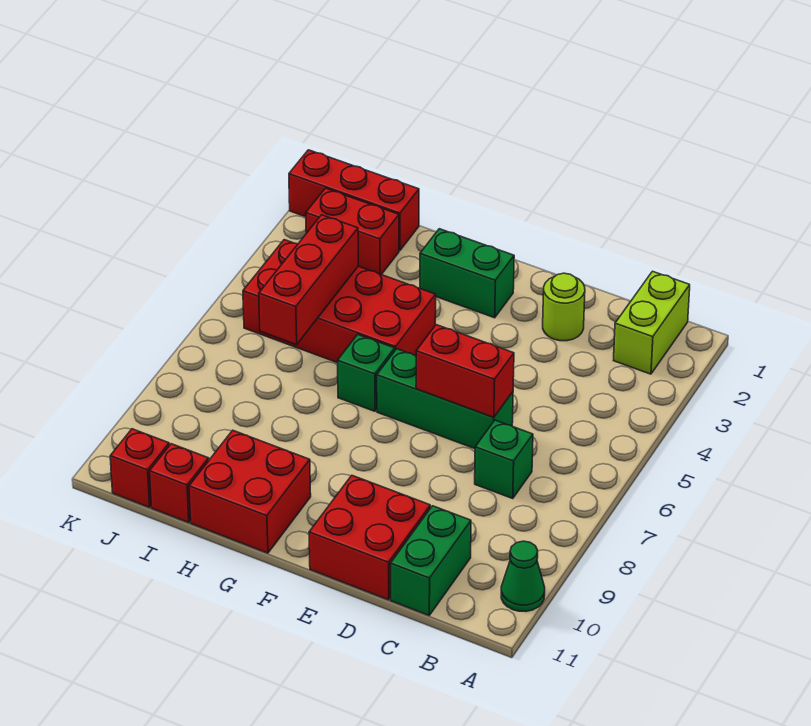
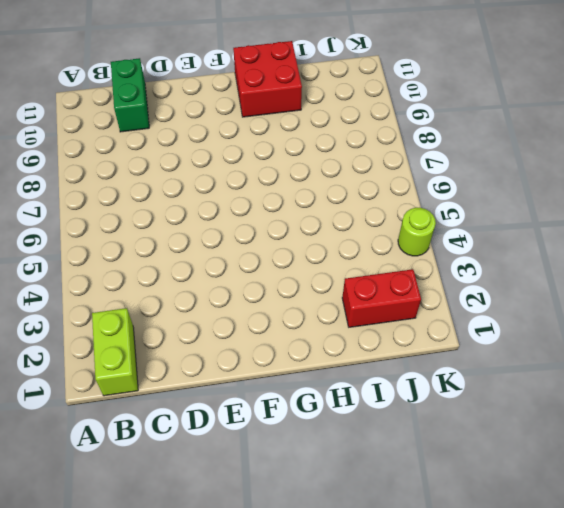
lime round brick K4 level 1 -> lime round brick D2 level 1
none -> green cone A10 level 1
none -> green brick C7 level 1
none -> green brick D6:F6 level 1

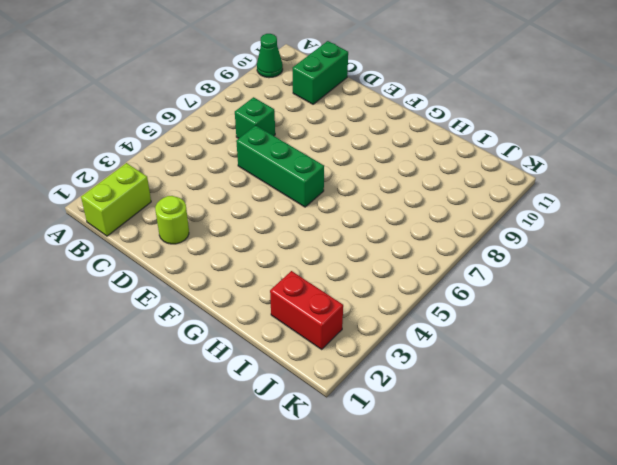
none -> red brick D10:E11 level 1
none -> green brick F2:G2 level 1
none -> red brick G4:J5 level 1

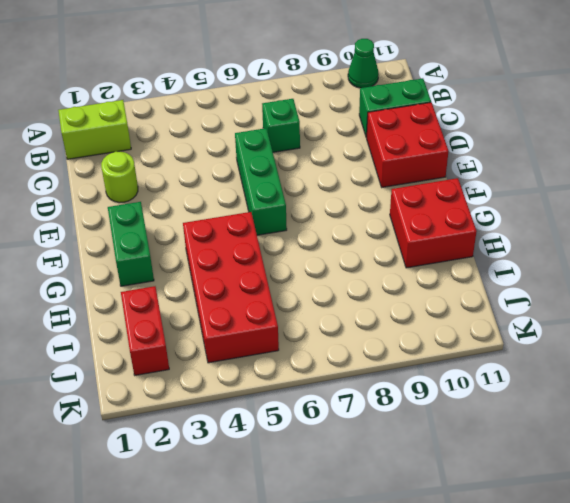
none -> green brick G6 level 1
none -> red brick I1:K1 level 1
none -> red brick I11 level 1

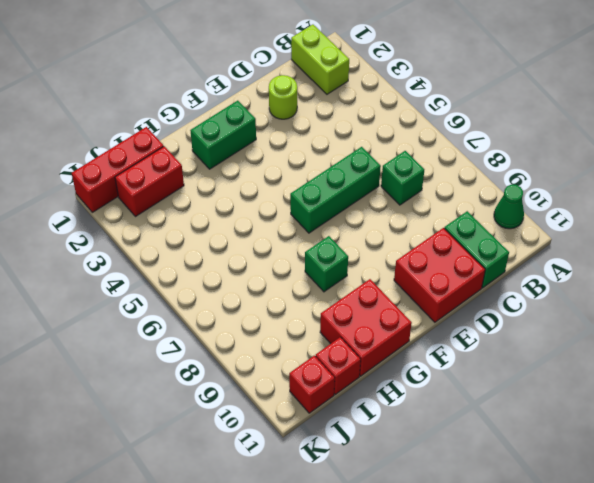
green brick G8 level 1 -> green brick G6 level 1
none -> red brick G4:J5 level 1
none -> red brick D6:E6 level 2
none -> red brick I4:I6 level 2

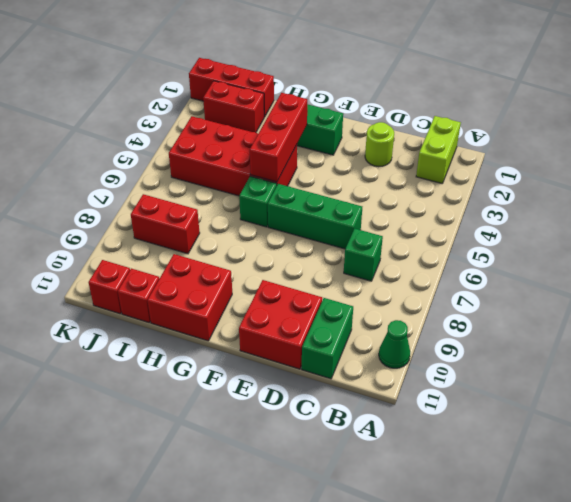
red brick G3:G5 level 2 -> red brick I4:I6 level 2
red brick I8:J8 level 1 -> red brick D6:E6 level 2

